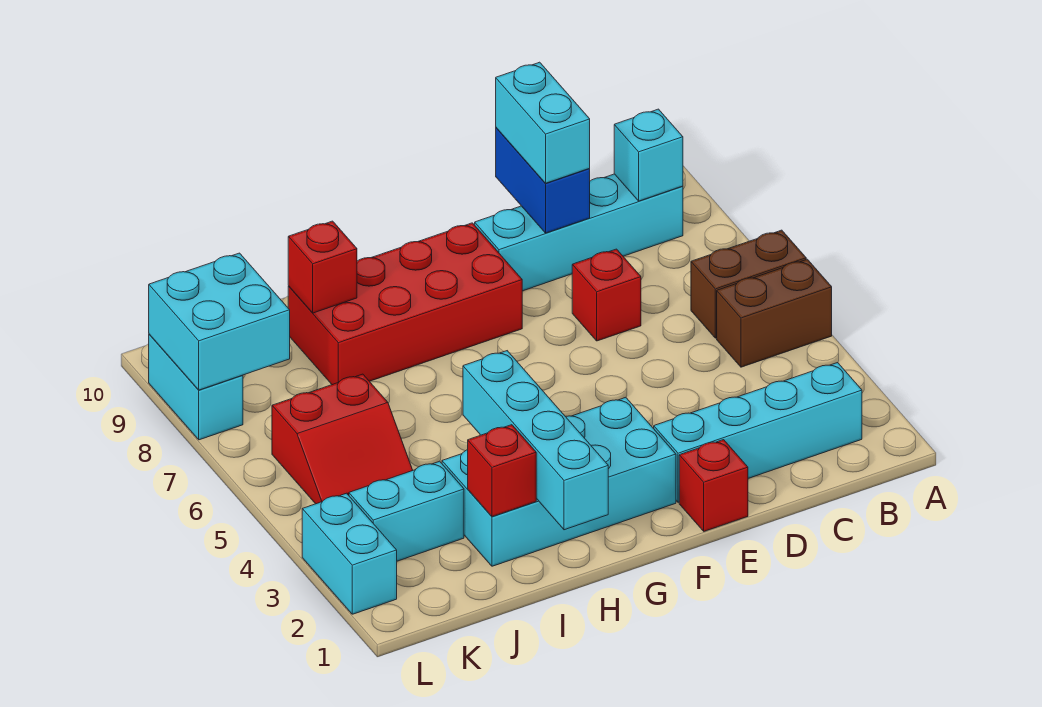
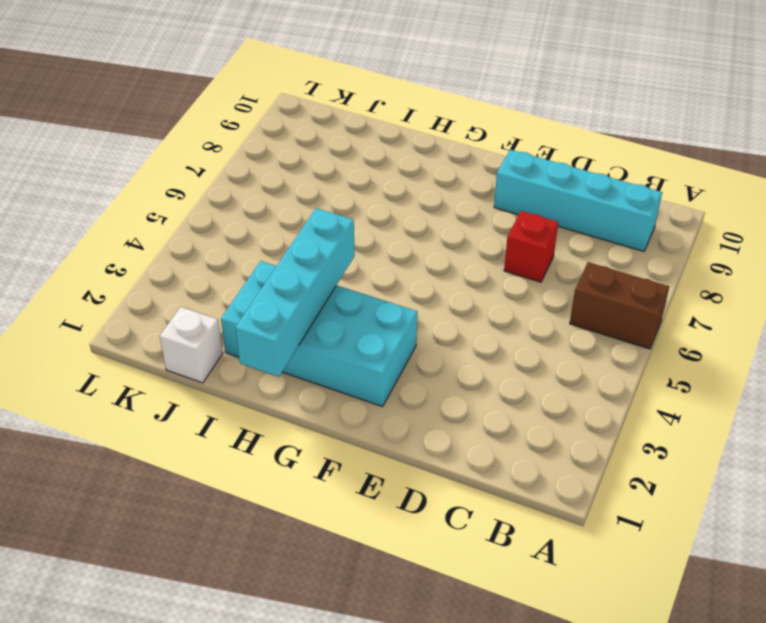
white brick J1 level 1 -> none
none -> brown brick A5:B5 level 1
none -> cyan brick B2:E2 level 1
none -> red brick E1 level 1

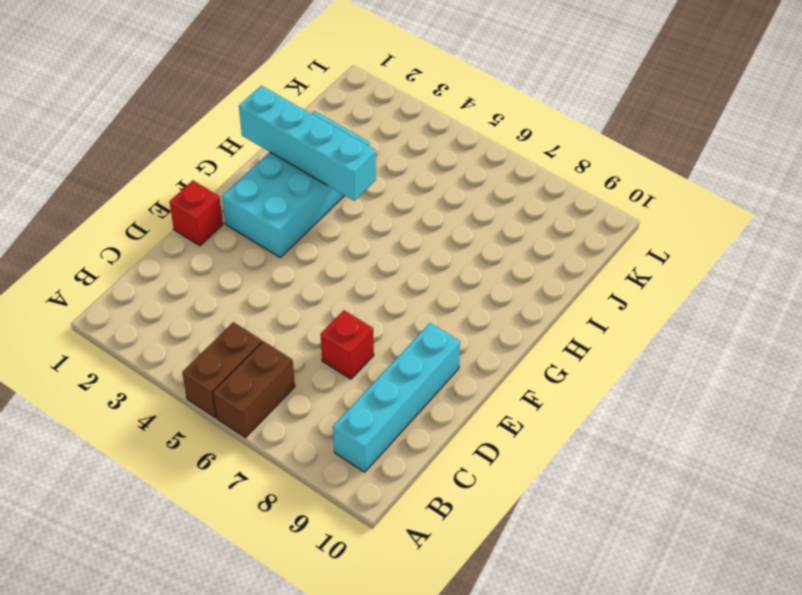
none -> cyan brick B2:E2 level 1
none -> red brick F8:I9 level 1
none -> cyan brick J3:K3 level 1

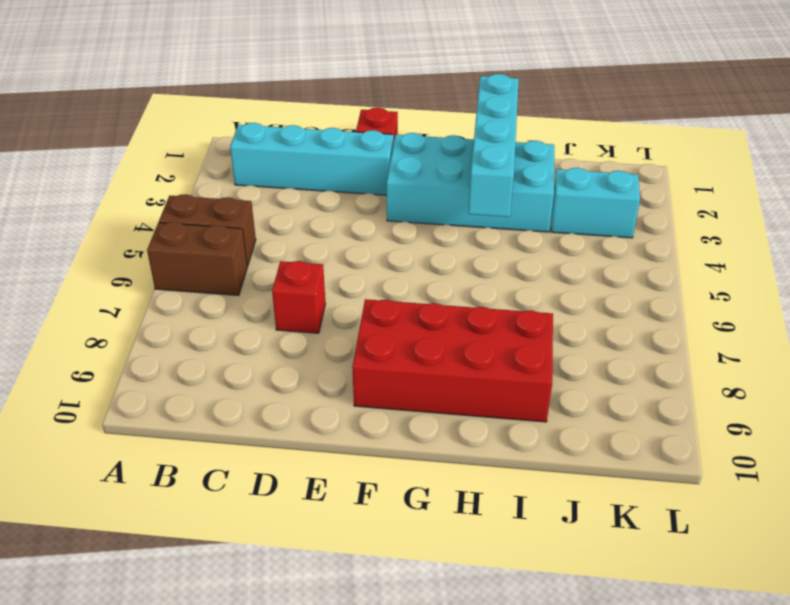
none -> cyan brick B9:E9 level 1
none -> red slope J5:K6 level 1 top 6
none -> cyan brick L2:L3 level 1

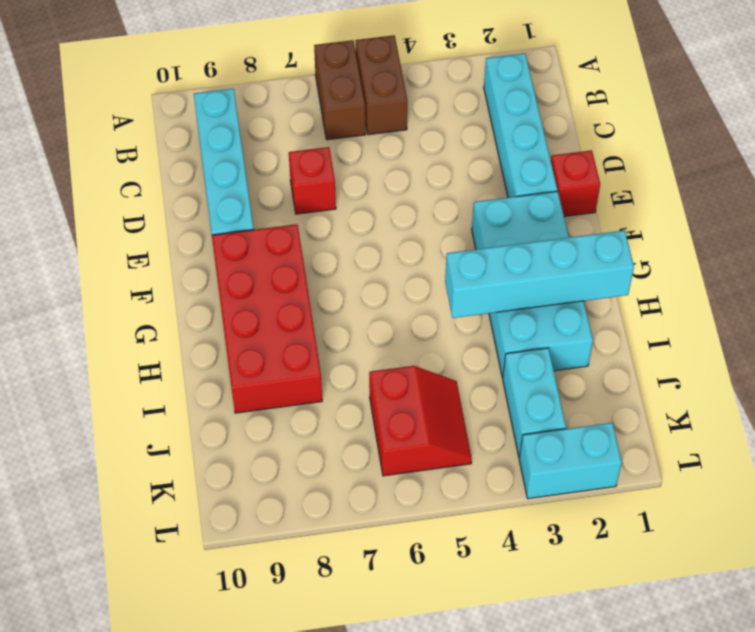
none -> cyan brick L8:L9 level 1
none -> cyan brick B9 level 2
none -> blue brick D9:D10 level 2

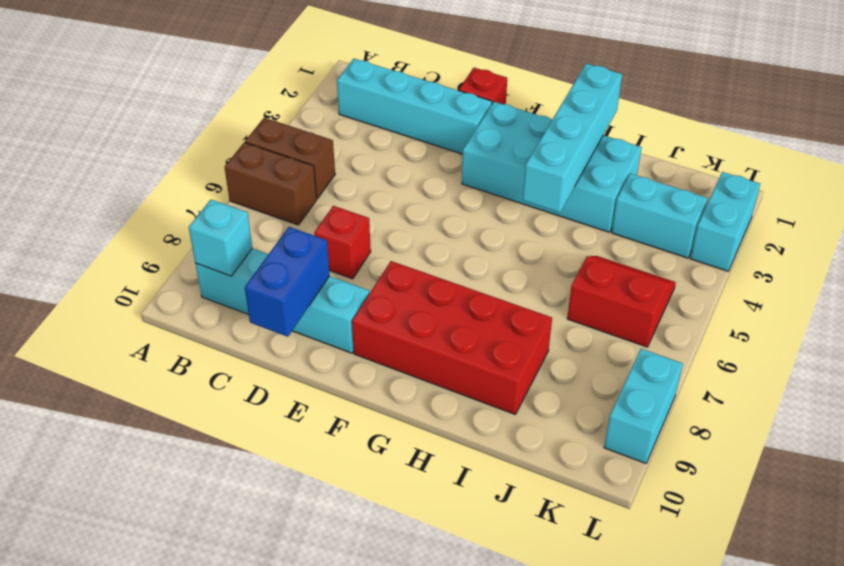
none -> red brick I2 level 2
none -> red brick I9 level 2
none -> cyan brick K8:L9 level 2

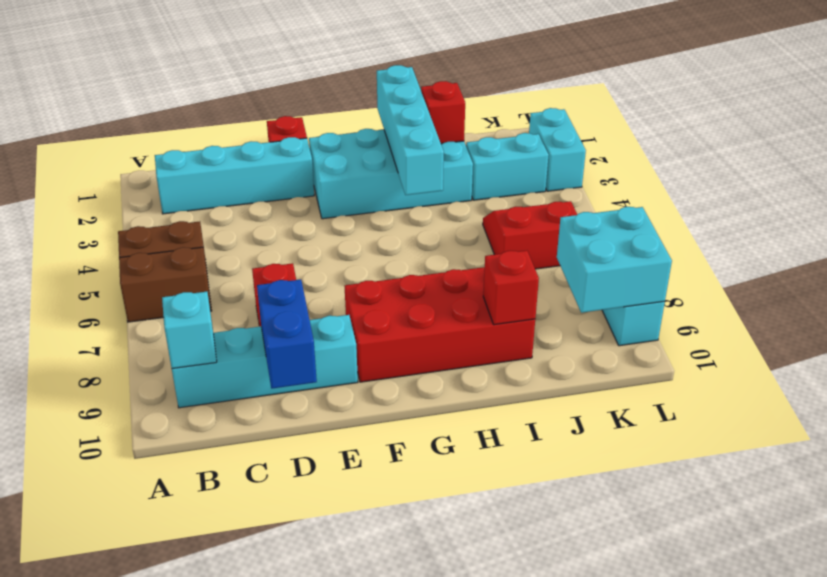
none -> cyan brick D9:D10 level 3

